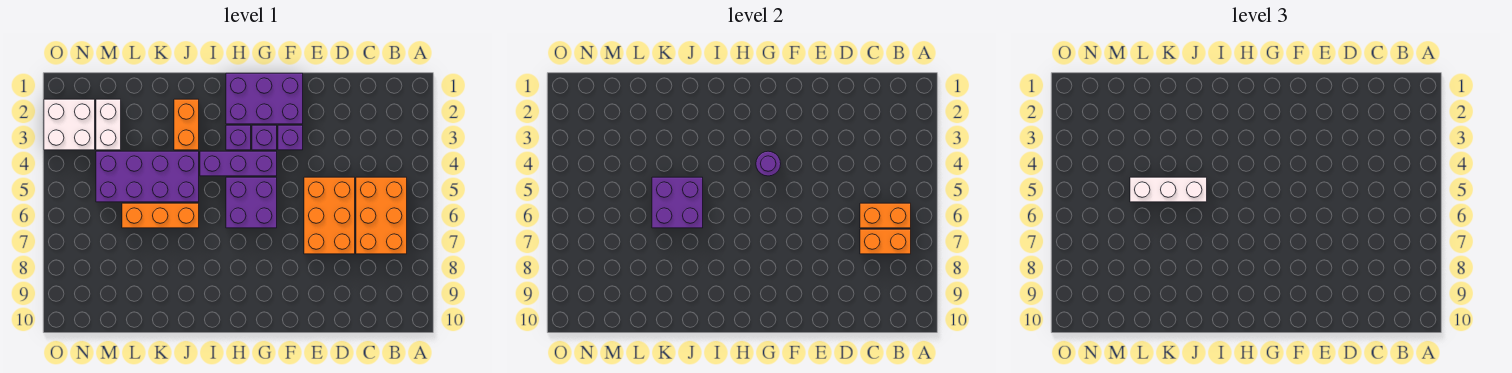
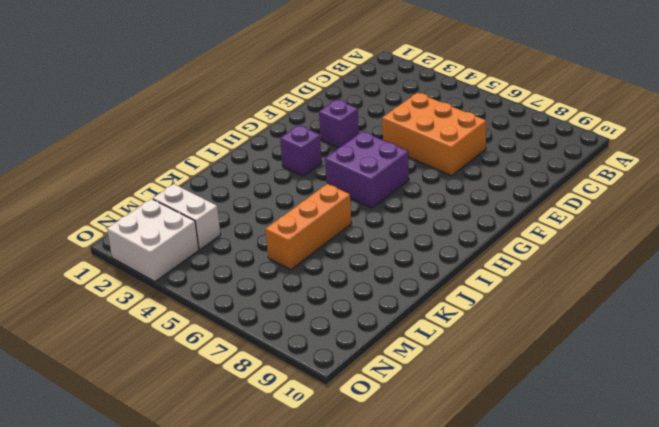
none -> orange brick B5:C7 level 1
none -> purple brick F1:H2 level 1
none -> purple brick G3 level 1

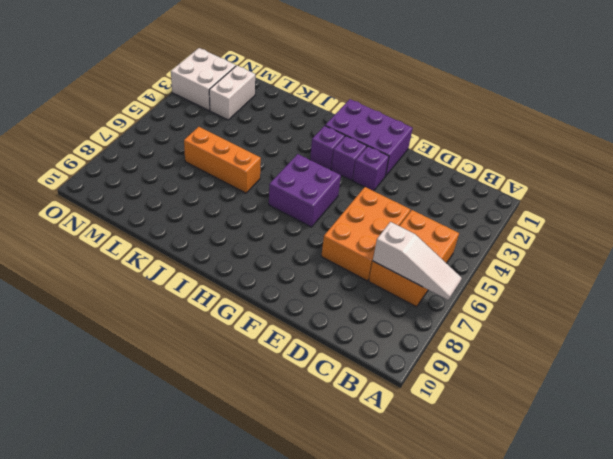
white slope A7:C7 level 2 top C -> orange brick B7:C7 level 2
none -> purple brick G4:I4 level 1
none -> orange brick J2:J3 level 1
none -> purple brick J4:M5 level 1

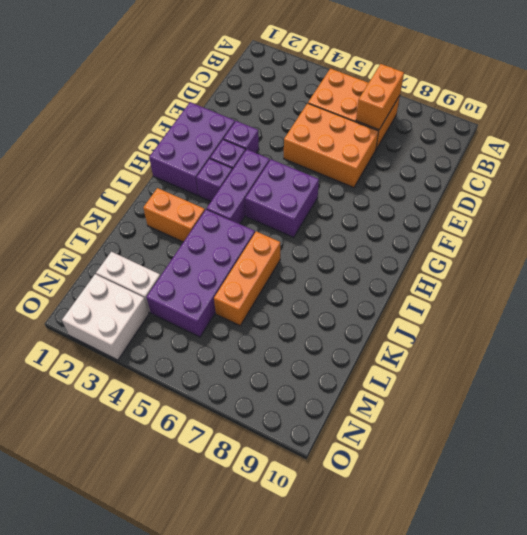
none -> orange brick B6:C6 level 2
none -> purple round brick G4 level 2
none -> purple brick J5:K6 level 2

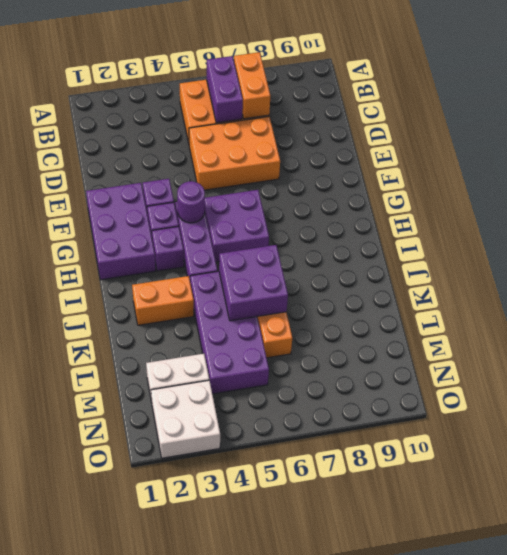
purple brick B6:C6 level 2 -> orange brick B6:C6 level 2
none -> white brick J5:L5 level 3

